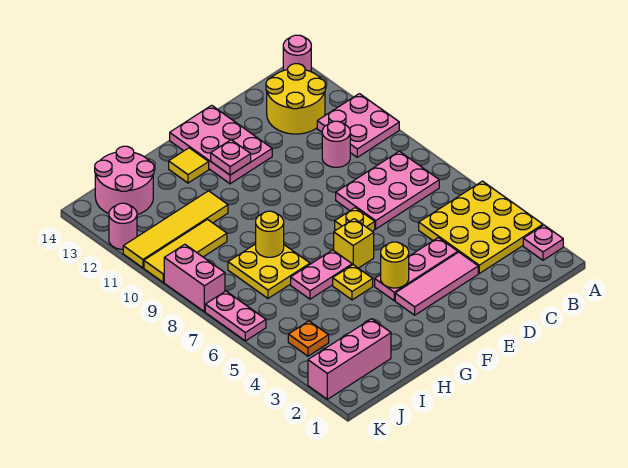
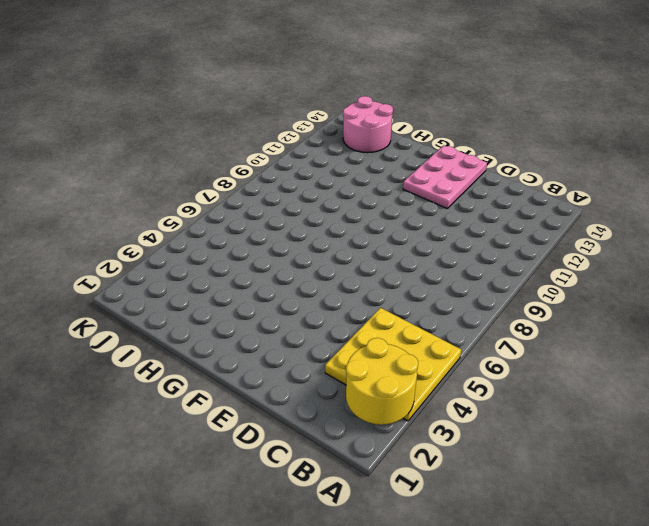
yellow round brick A2:B3 level 2 -> yellow round brick B12:C13 level 1
none -> pink plate A2 level 1
none -> pink plate A10:B11 level 1
none -> pink round brick A14 level 1

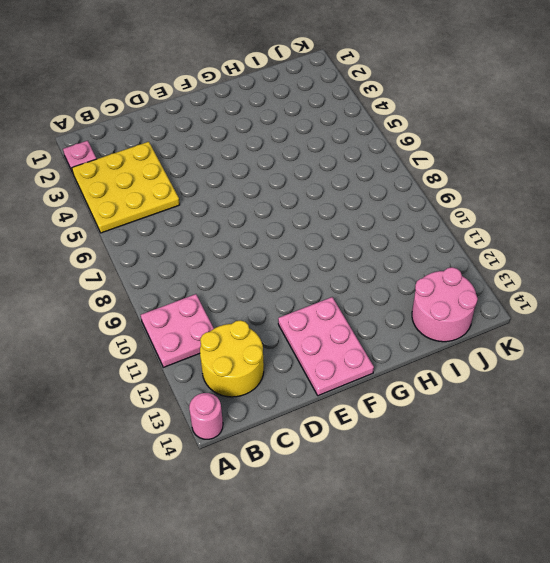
none -> pink plate B7:D8 level 1
none -> pink round brick C10 level 1
none -> pink tile D3:F3 level 1

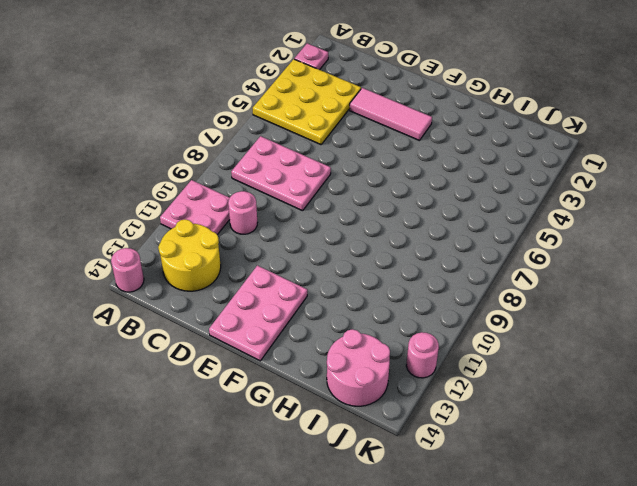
none -> pink plate D4:F4 level 1
none -> yellow plate E7 level 1
none -> yellow brick F6 level 1

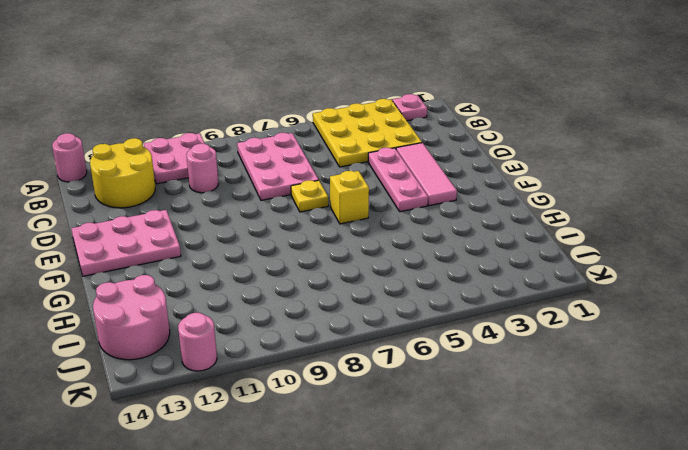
none -> yellow plate G5 level 1
none -> pink plate G6:H6 level 1
none -> yellow tile G13 level 1

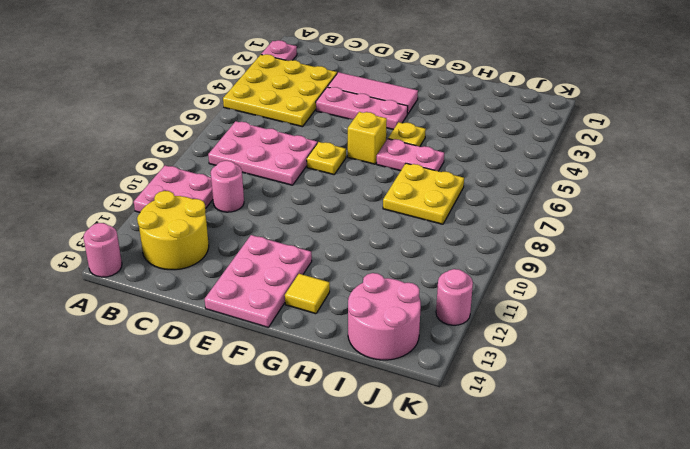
none -> yellow tile H11:K11 level 1
none -> pink brick I2:K2 level 1
none -> yellow tile I10:K10 level 1

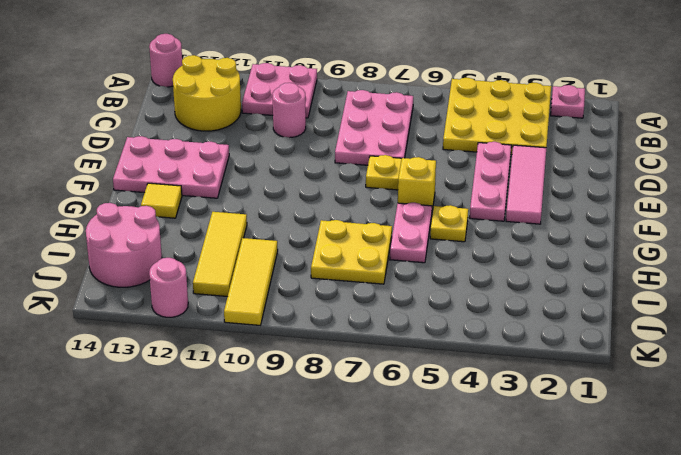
yellow tile H11:J11 level 1 -> yellow tile H11:K11 level 1
none -> pink brick I2:K2 level 1
none -> orange plate J4 level 1
none -> pink plate K6:K7 level 1

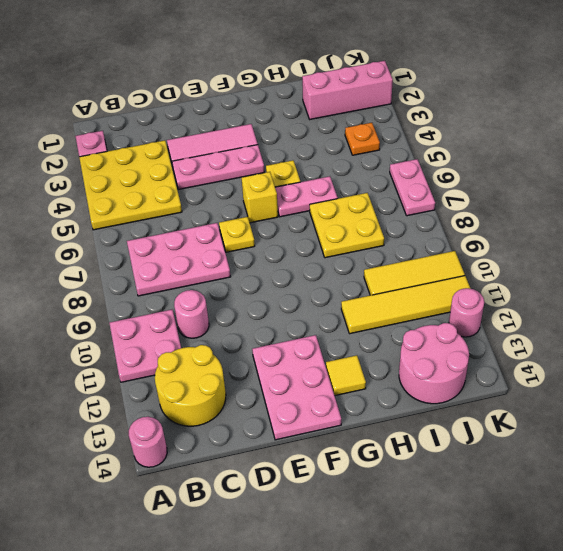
none -> pink brick K8:K9 level 1
none -> yellow round brick F4 level 2
none -> pink plate F12 level 2

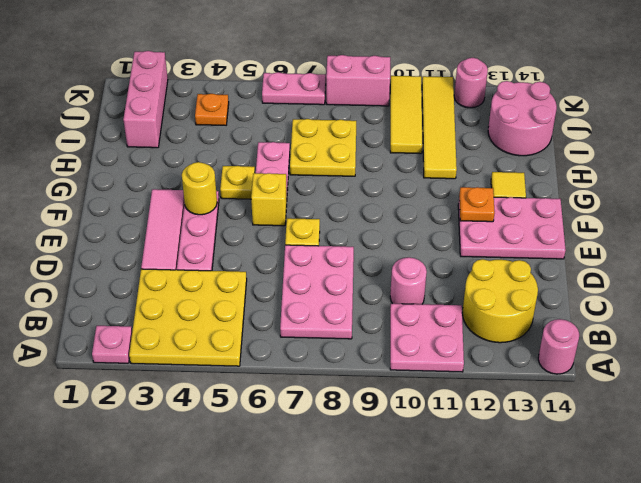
orange plate F12 level 2 -> pink plate F12 level 2
none -> yellow round brick H8 level 2

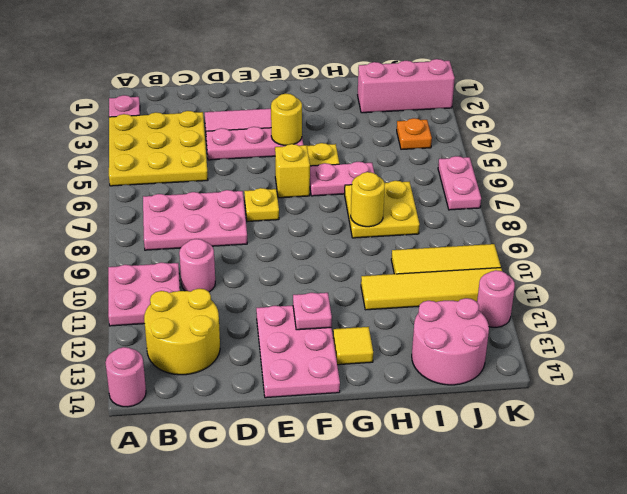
none -> pink brick K8:K9 level 1

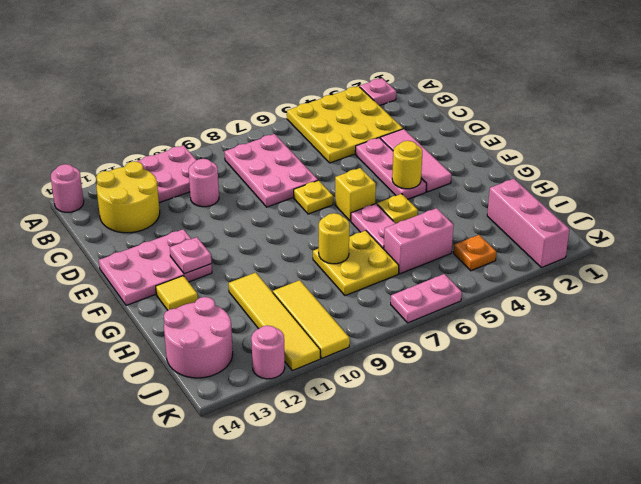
pink brick I5:I6 level 1 -> pink brick K8:K9 level 1

